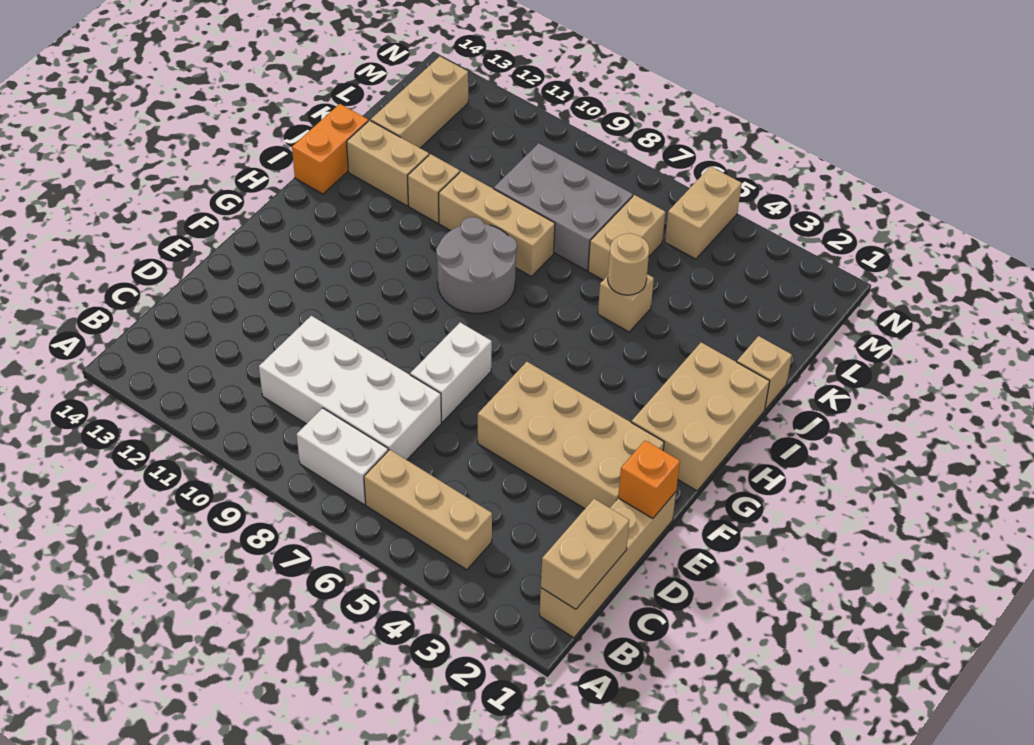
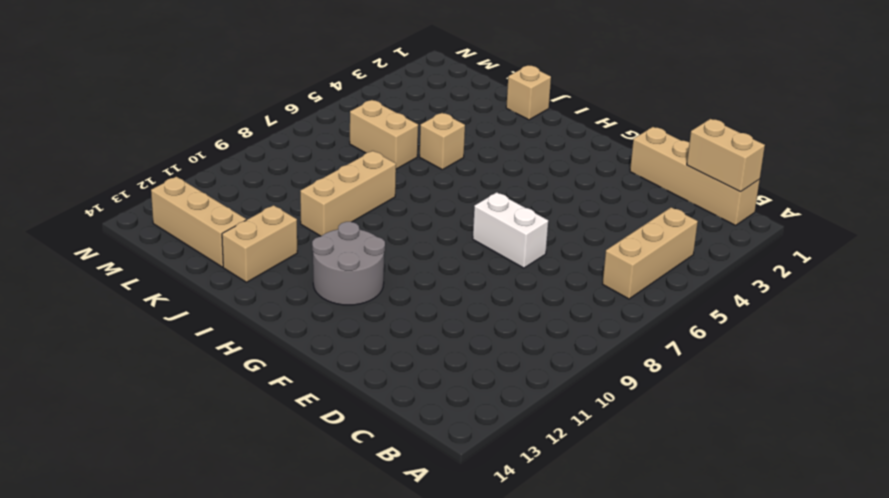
grey round brick G11:H12 level 1 -> grey round brick H8:I9 level 1
none -> white brick B7:B8 level 1
none -> white brick C7:D10 level 1
none -> tan brick E2:F5 level 1

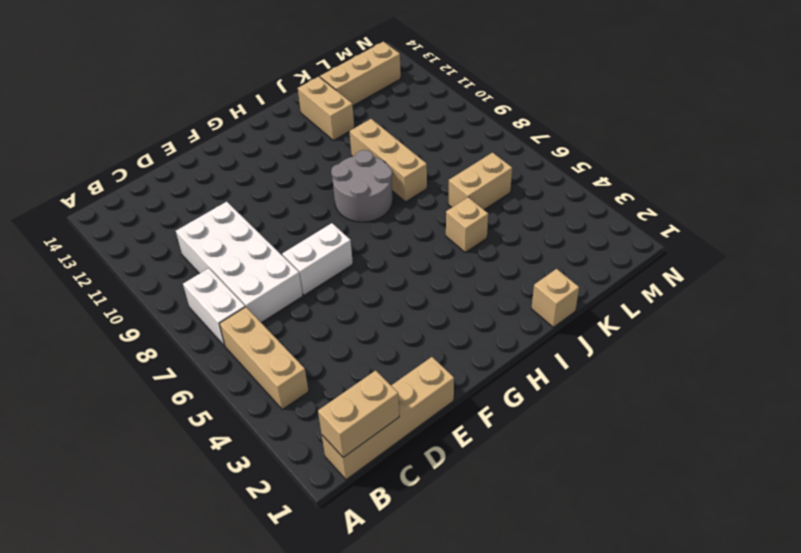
none -> tan brick E2:F5 level 1
none -> tan brick G1:I2 level 1
none -> orange brick I14:J14 level 1

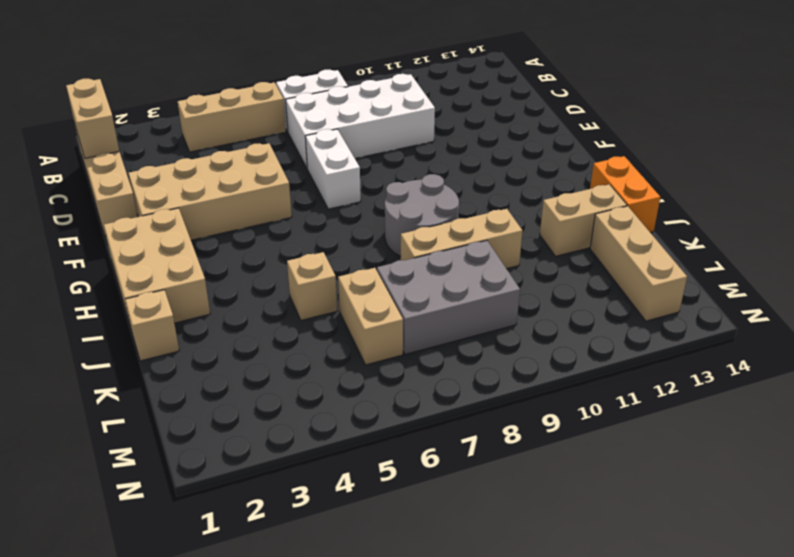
none -> tan brick J11 level 1
none -> tan brick M5:N5 level 1
none -> orange brick E1 level 2

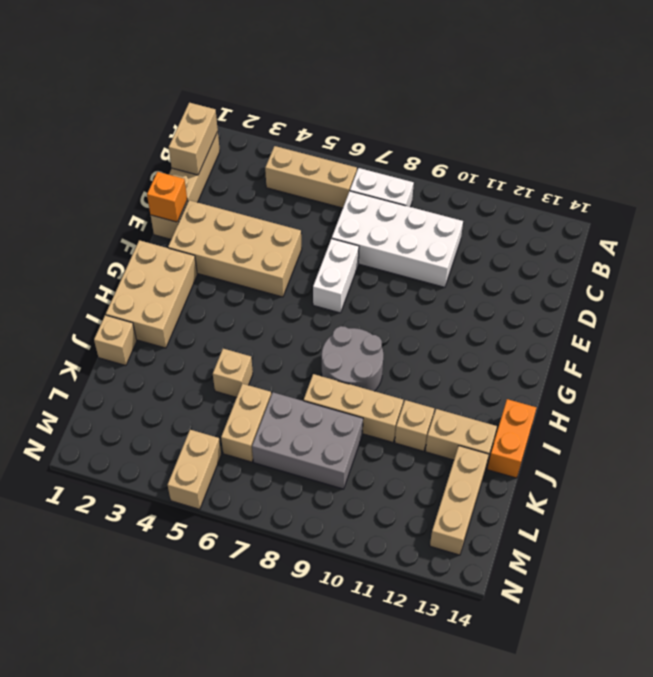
none -> tan round brick J5 level 2

